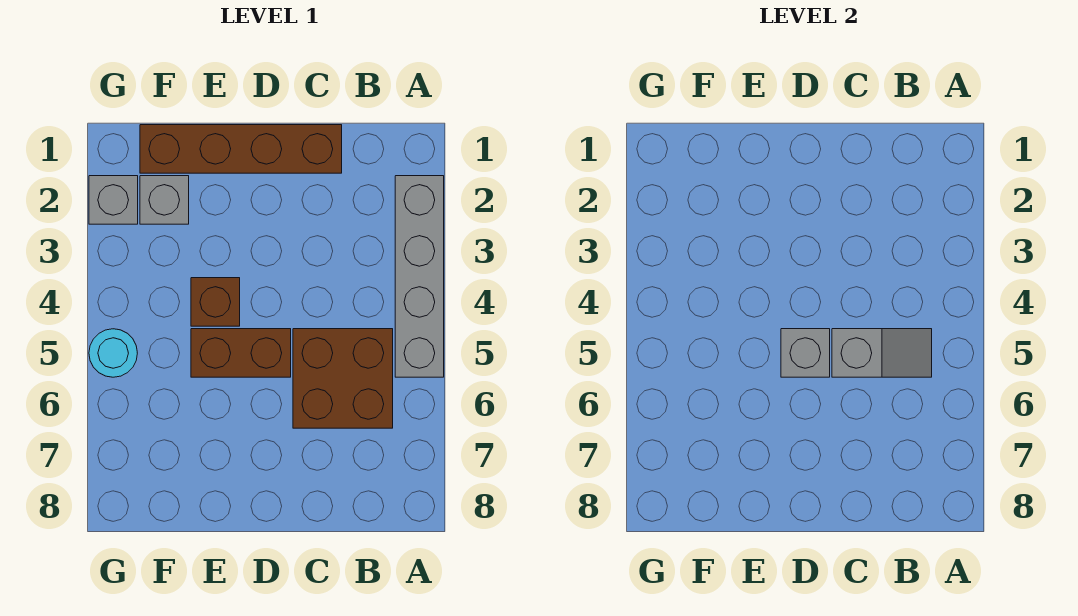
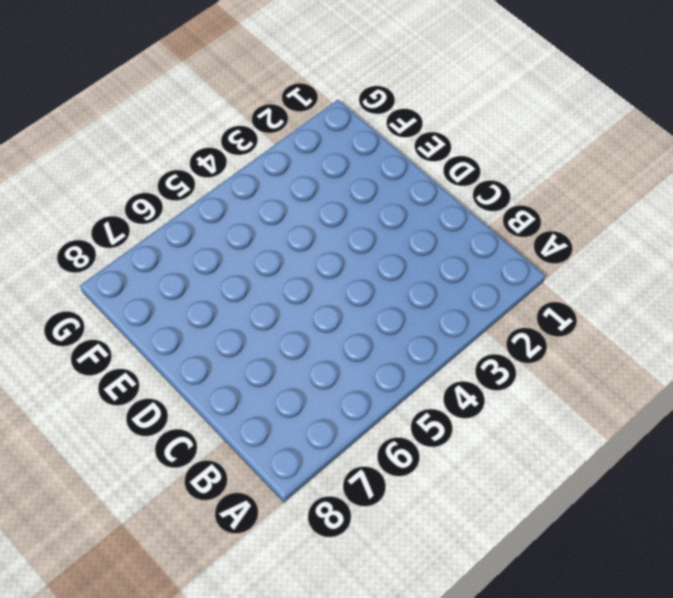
none -> grey brick A2:A5 level 1
none -> brown brick B5:C6 level 1

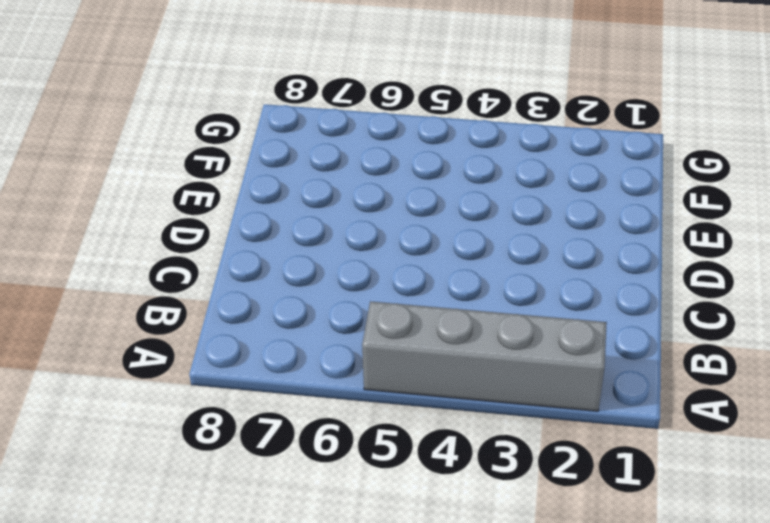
none -> brown brick B5:C6 level 1
none -> brown brick C1:F1 level 1

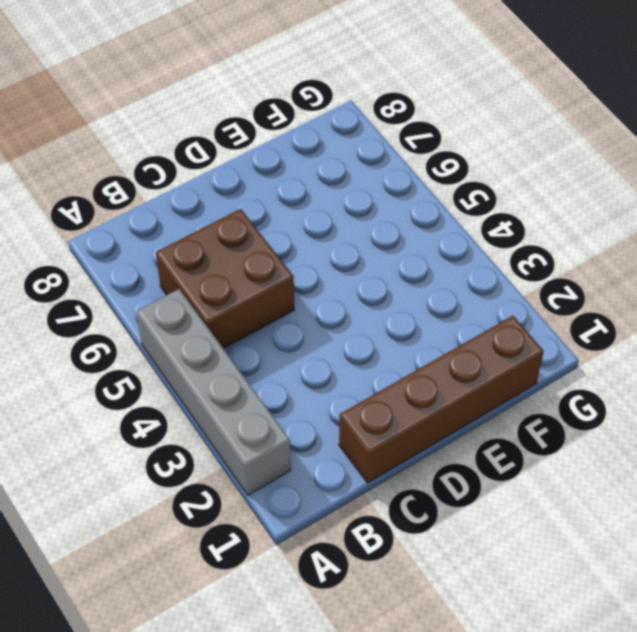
none -> brown brick D5:E5 level 1
none -> brown brick E4 level 1

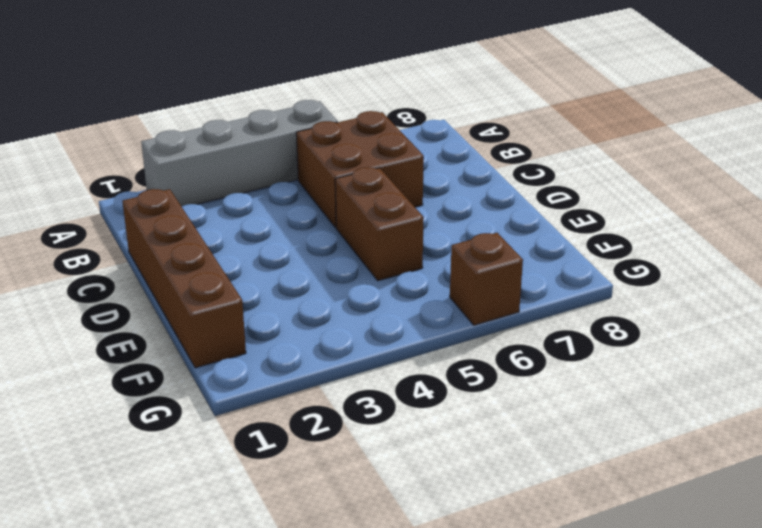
brown brick G6 level 1 -> brown brick E4 level 1
none -> grey brick F2 level 1
none -> grey brick G2 level 1

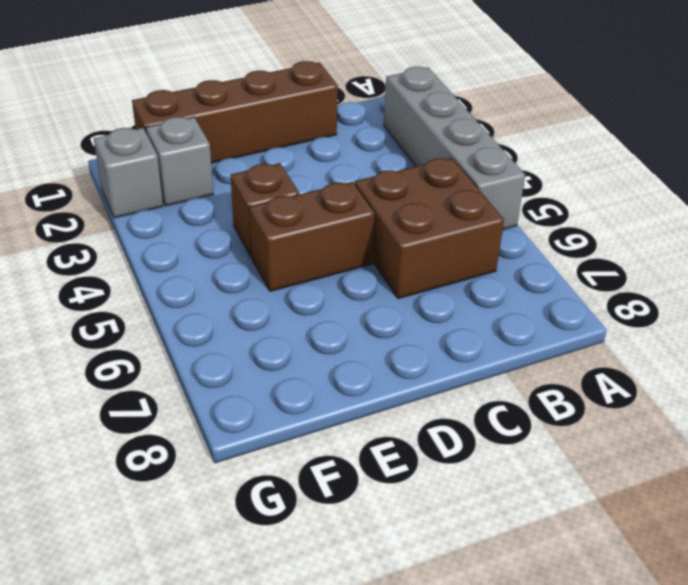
none -> cyan round brick G5 level 1
none -> grey slope B5:C5 level 2 top C

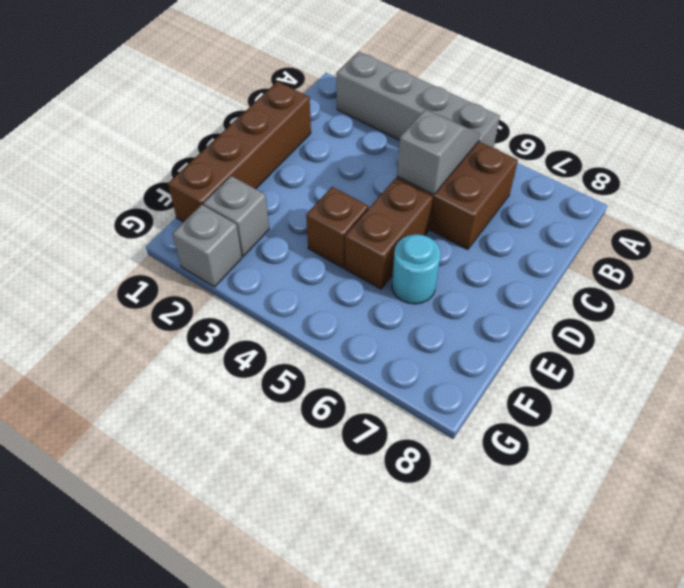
cyan round brick E6 level 1 -> cyan round brick G5 level 1
none -> grey brick D5 level 2

